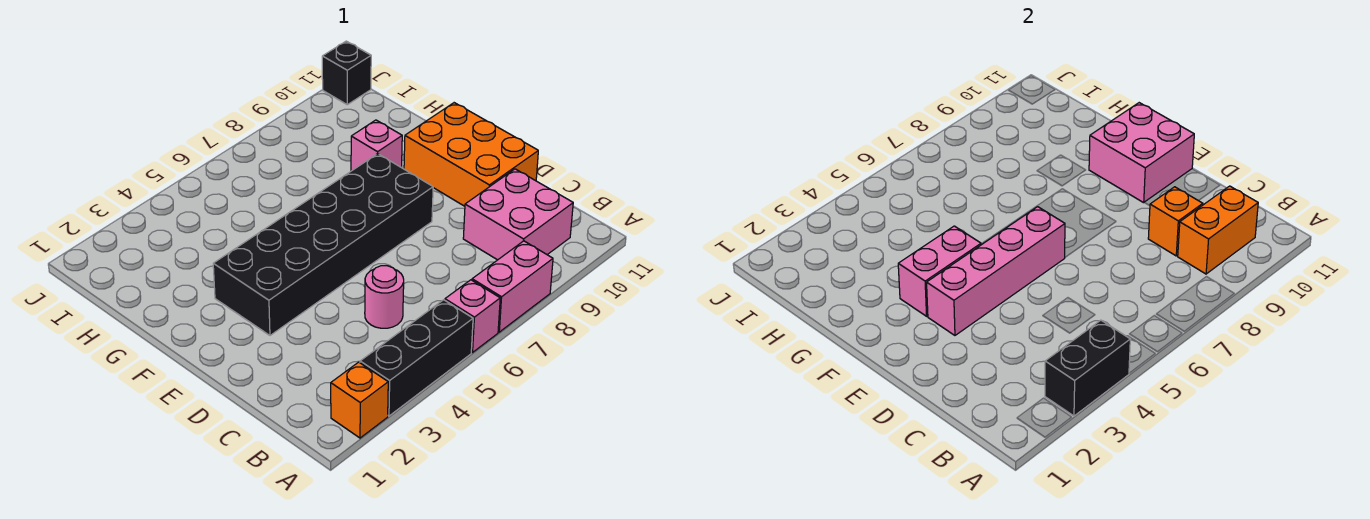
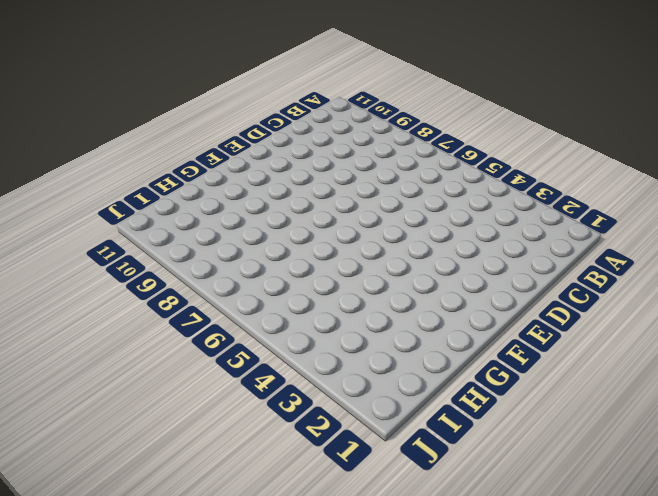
none -> orange brick A2 level 1
none -> black brick A3:A5 level 1
none -> pink brick A6 level 1

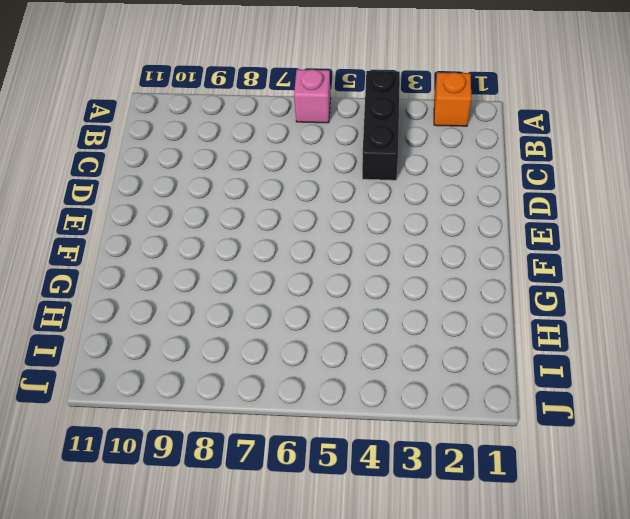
black brick A4:C4 level 1 -> black brick A3:A5 level 1
none -> pink brick A7:A8 level 1
none -> pink brick B9:C10 level 1
none -> pink round brick C5 level 1

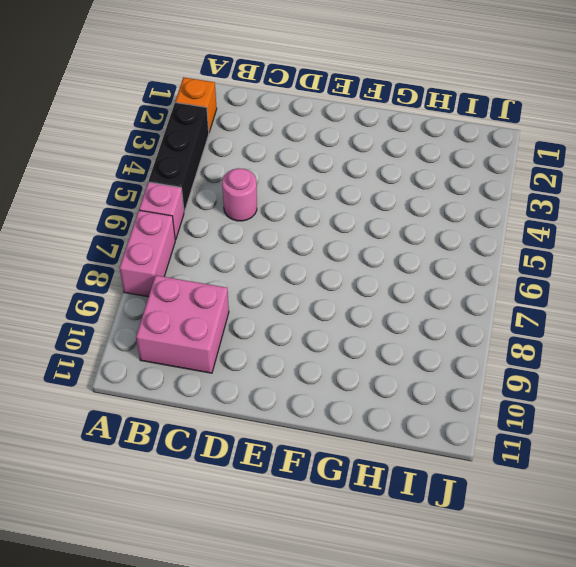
none -> orange brick D10:F11 level 1
none -> black brick E3:F8 level 1
none -> pink brick G9 level 1

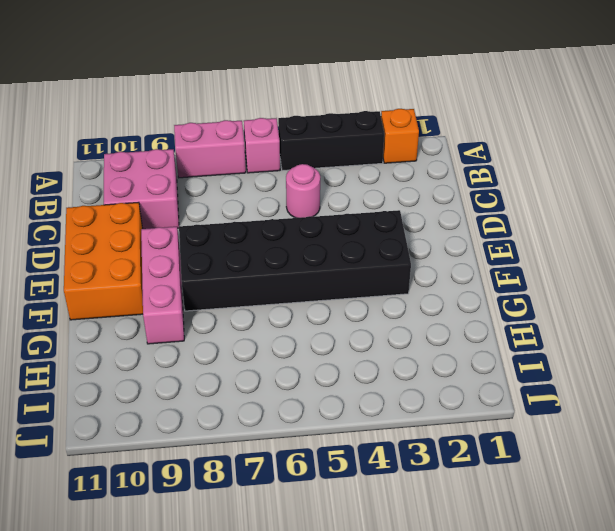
pink brick E9:G9 level 1 -> pink brick G9 level 1
none -> black brick J11 level 1
none -> black brick A3:A4 level 2
none -> orange brick B9:B10 level 2

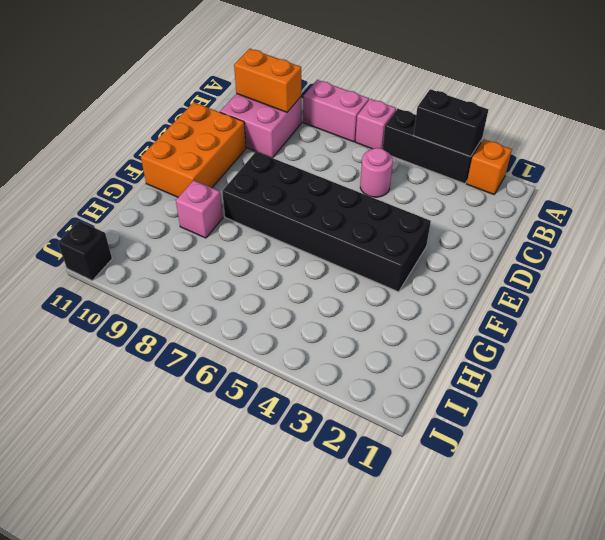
none -> orange brick C9 level 2
none -> pink brick E3:E6 level 2
none -> pink brick E10:F11 level 2

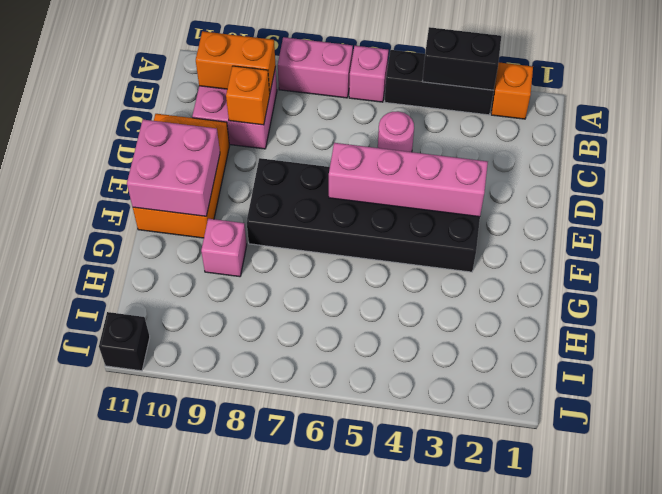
none -> pink brick F3:F4 level 2

